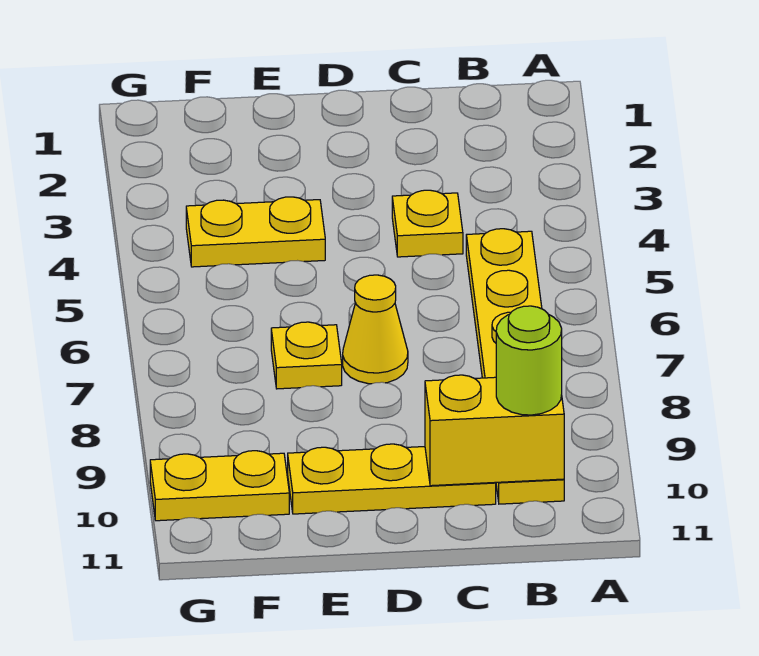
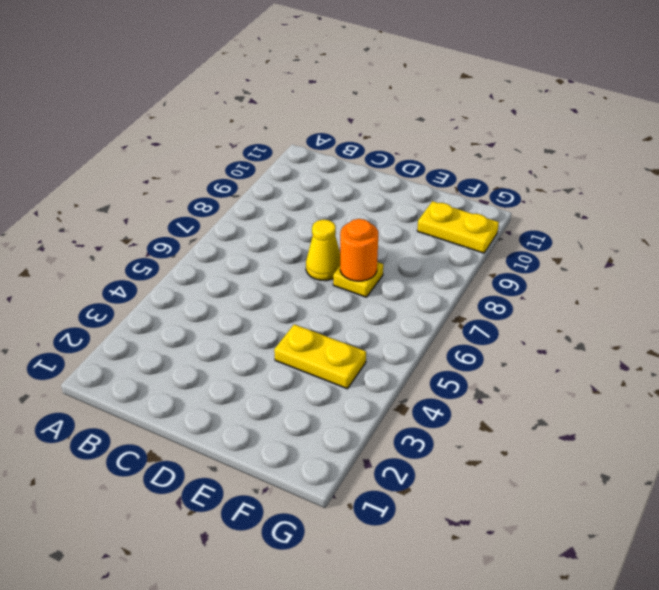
orange round brick E7 level 2 -> none
none -> yellow plate B5:B10 level 1
none -> yellow plate C4 level 1

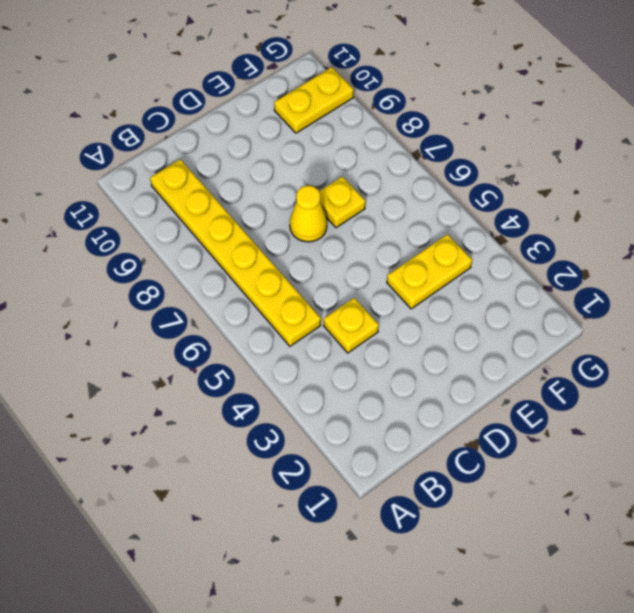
none -> yellow plate C10:E10 level 1
none -> yellow brick B10:C10 level 2

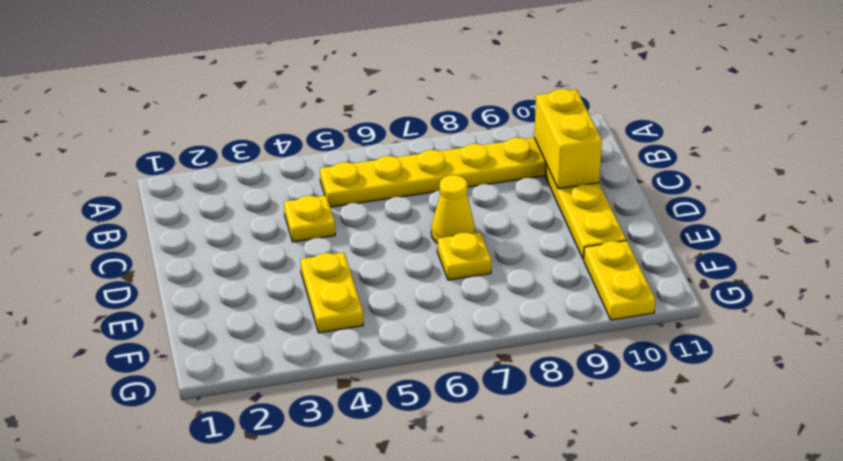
none -> lime round brick B10 level 3

